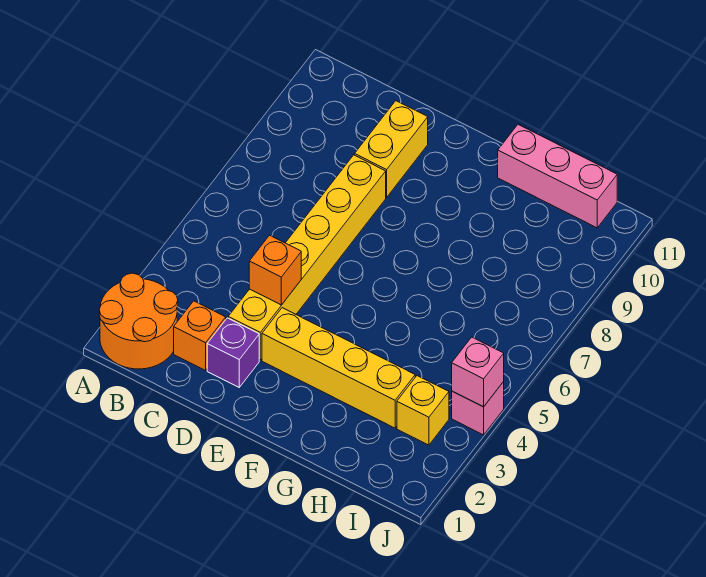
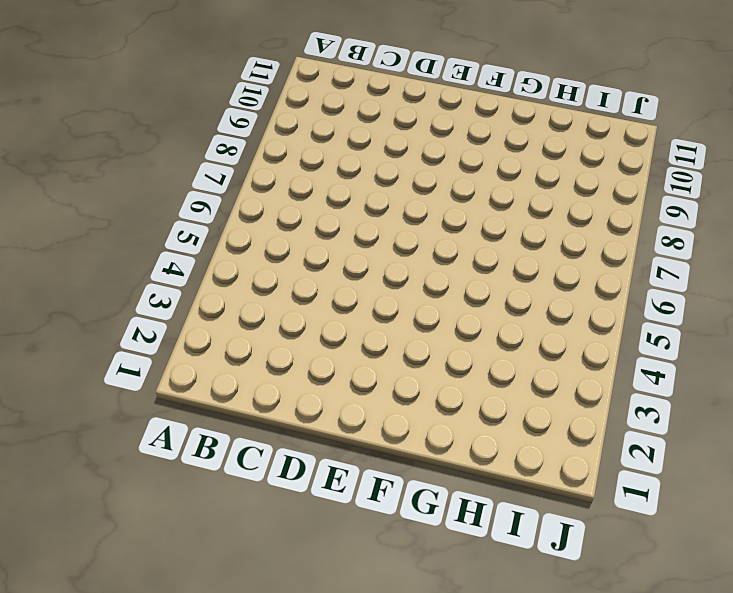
none -> orange round brick A1:B2 level 1
none -> orange brick C2 level 1

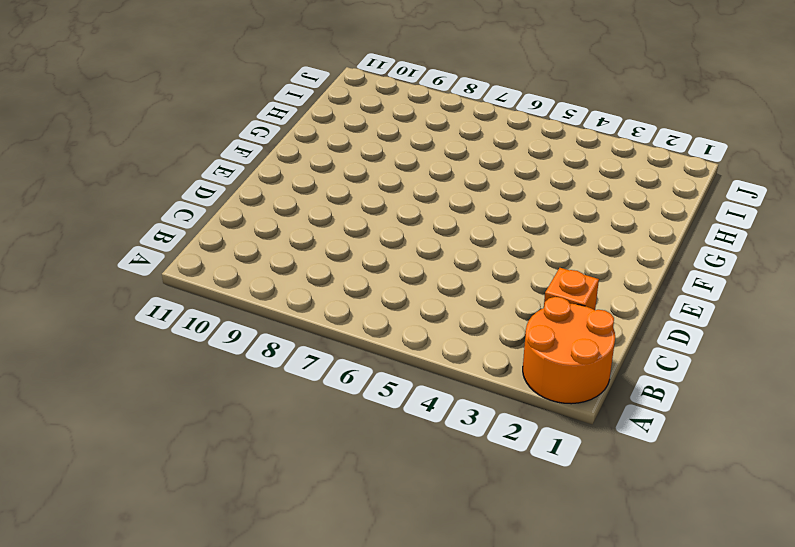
none -> purple brick D2 level 1
none -> yellow brick D3:D8 level 1

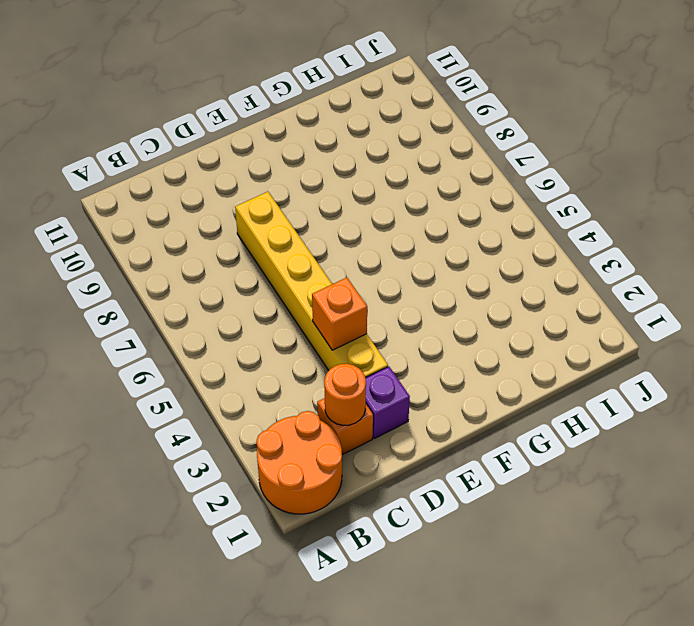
orange round brick C2 level 2 -> none
none -> yellow brick D9:D10 level 1
none -> yellow brick E3:H3 level 1

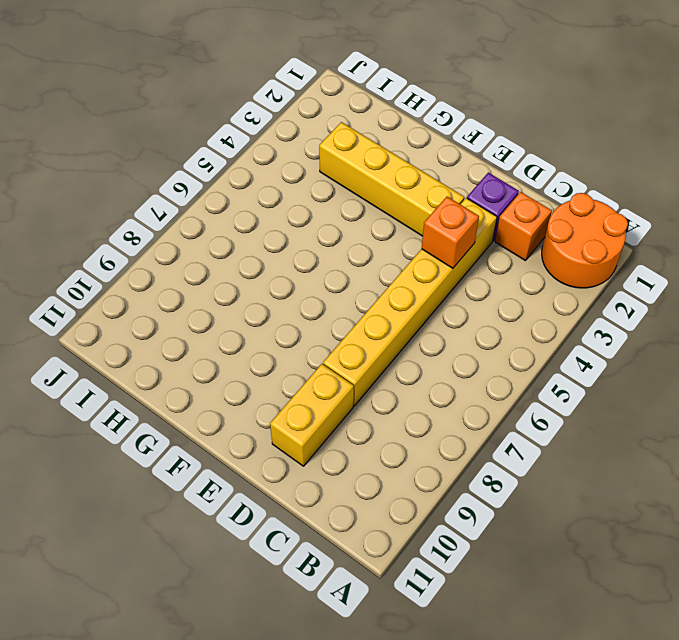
none -> pink brick G11:I11 level 1
none -> yellow brick I3 level 1

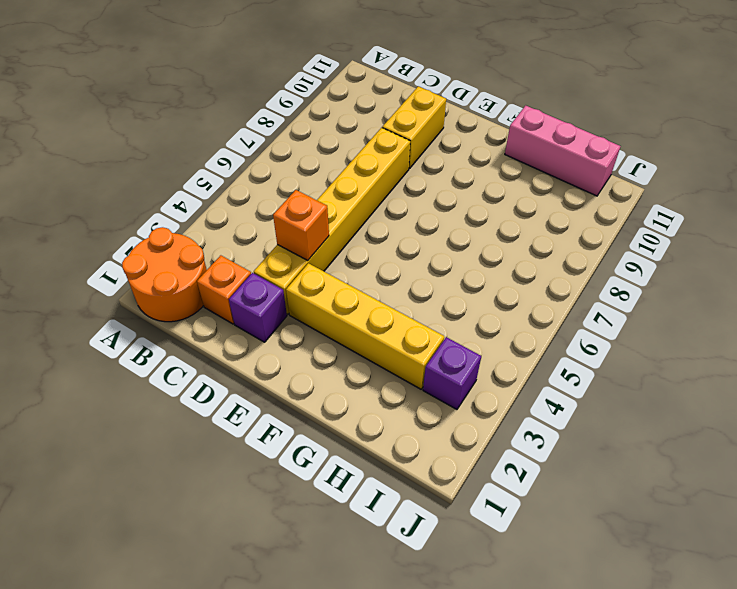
purple brick I3 level 1 -> yellow brick I3 level 1
none -> pink brick J4 level 1
none -> pink brick J4 level 2

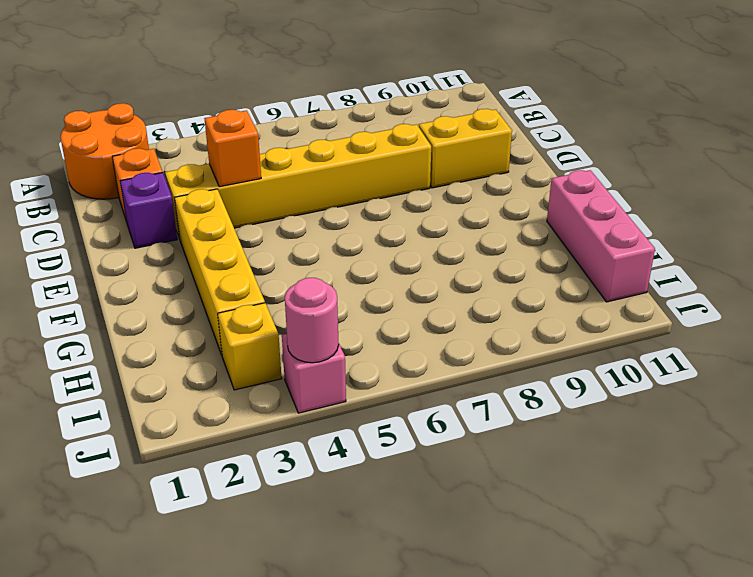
pink round brick J4 level 2 -> pink brick J4 level 2

